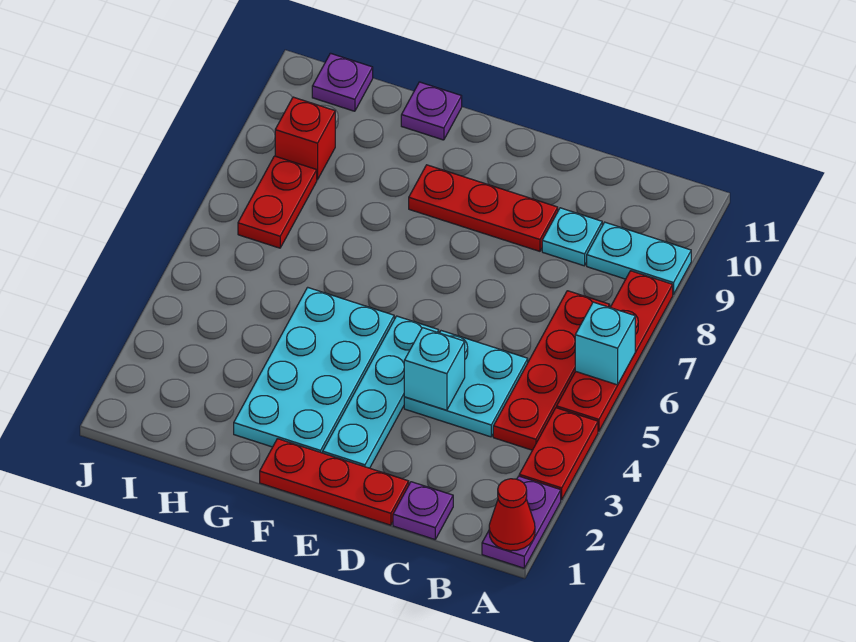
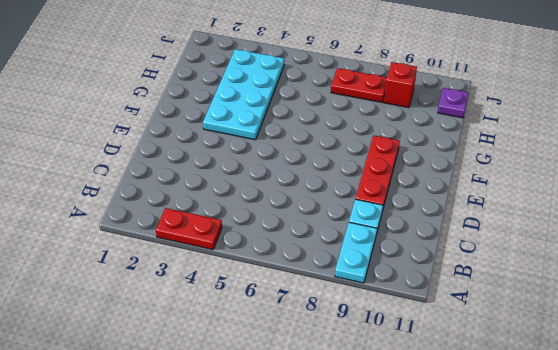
cyan plate F3:I4 level 1 -> cyan plate F2:G5 level 1
none -> purple plate A1:A2 level 1
none -> red plate A5:A8 level 1
none -> red plate B4:B7 level 1

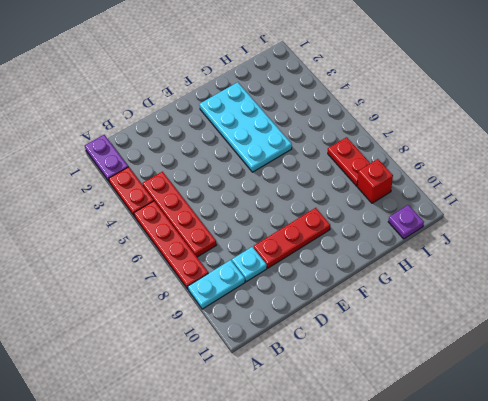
none -> purple plate C1 level 1
none -> cyan plate C4:D5 level 1
none -> red plate D1:F1 level 1

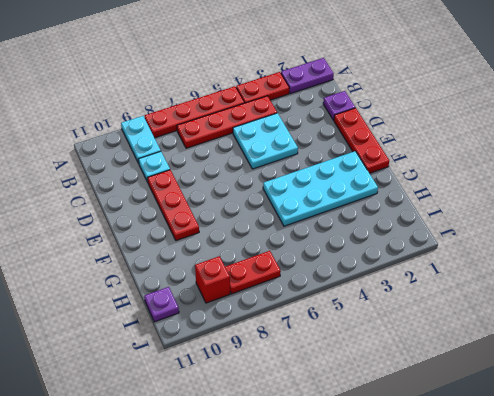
none -> cyan plate E2:E5 level 1
none -> purple plate G11 level 1
none -> red cone A1 level 2

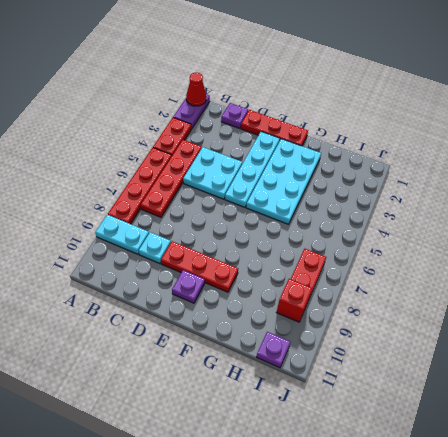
purple plate E10 level 1 -> purple plate G11 level 1
none -> cyan brick A6 level 2
none -> cyan brick D4 level 2

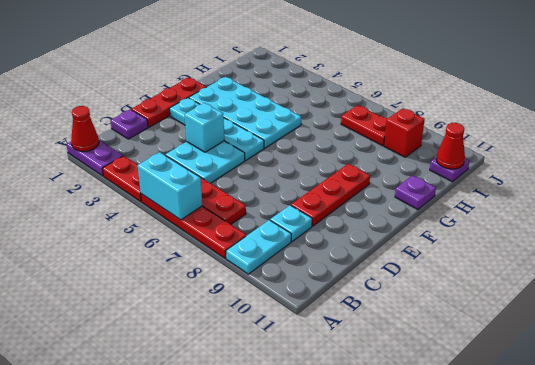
cyan brick A5:A6 level 2 -> cyan brick A6 level 2
red cone I11 level 2 -> none

